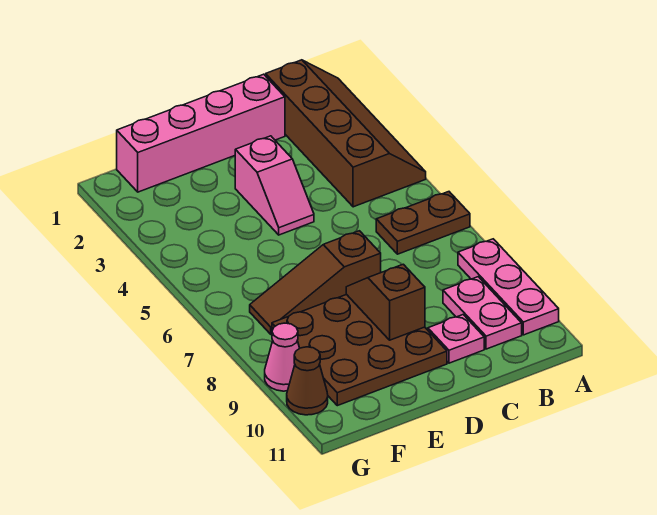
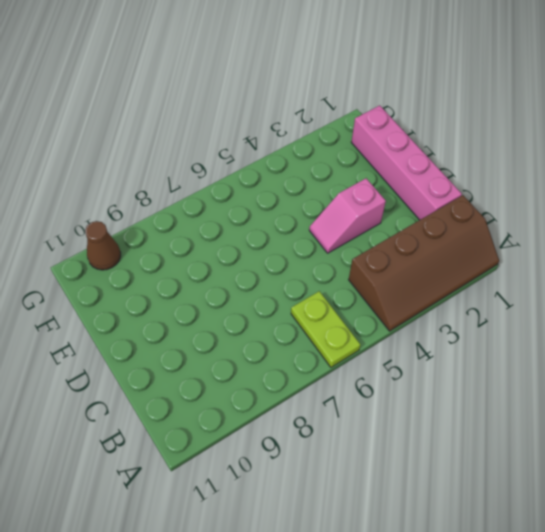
lime plate A6:B6 level 1 -> brown plate A6:B6 level 1
none -> pink plate A8:A10 level 1
none -> pink plate B9:B10 level 1
none -> pink plate C10 level 1

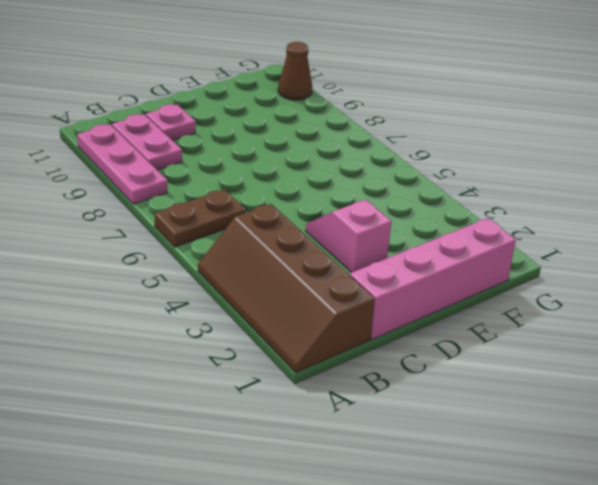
none -> brown slope D7:F7 level 1 top D
none -> brown plate D8:F10 level 1
none -> pink cone G9 level 1

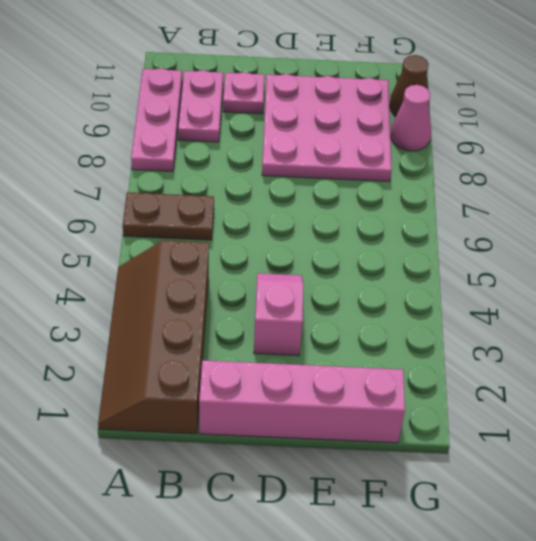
pink plate D8:F10 level 1 -> brown plate D8:F10 level 1
none -> brown slope D7:F7 level 1 top D
none -> brown slope D8:D9 level 2 top 9

